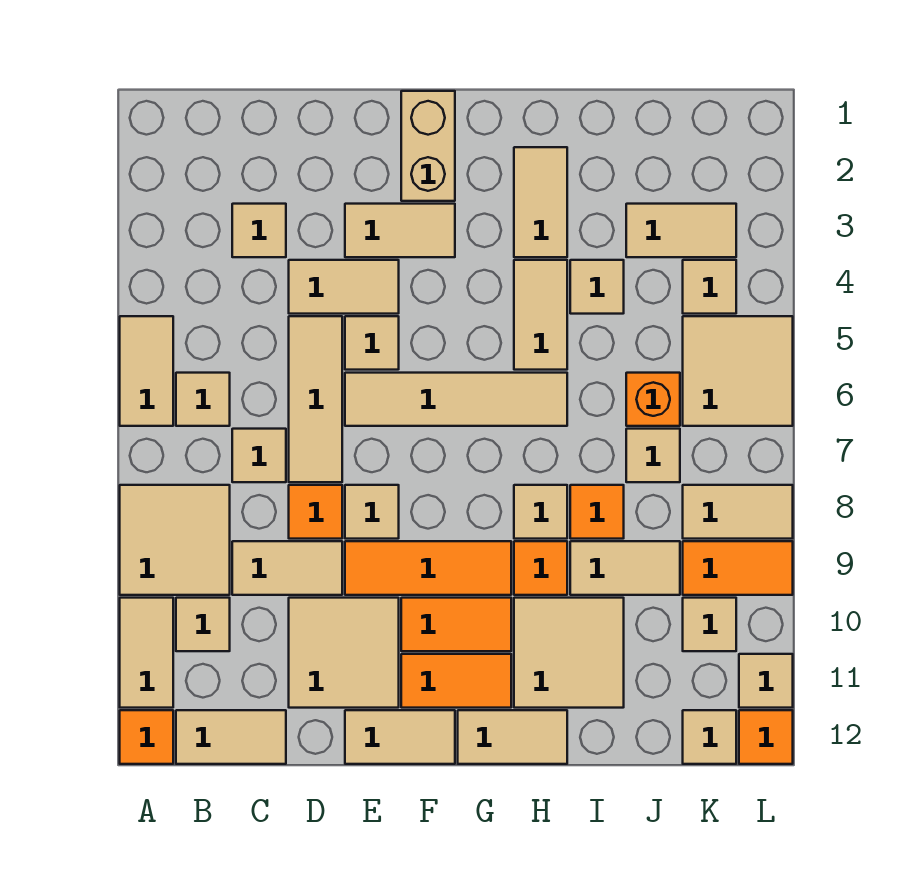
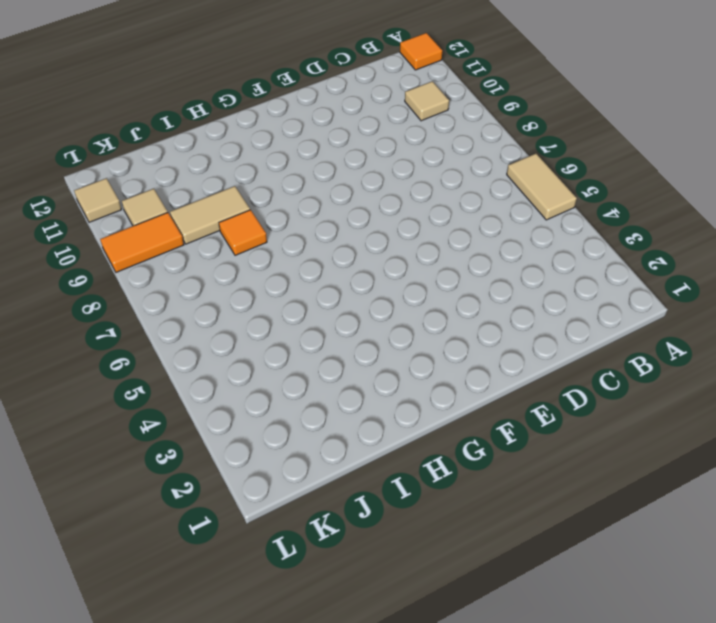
none -> tan tile A8:B9 level 1
none -> tan tile A10:A11 level 1
none -> tan tile B6 level 1
none -> tan tile B12:C12 level 1

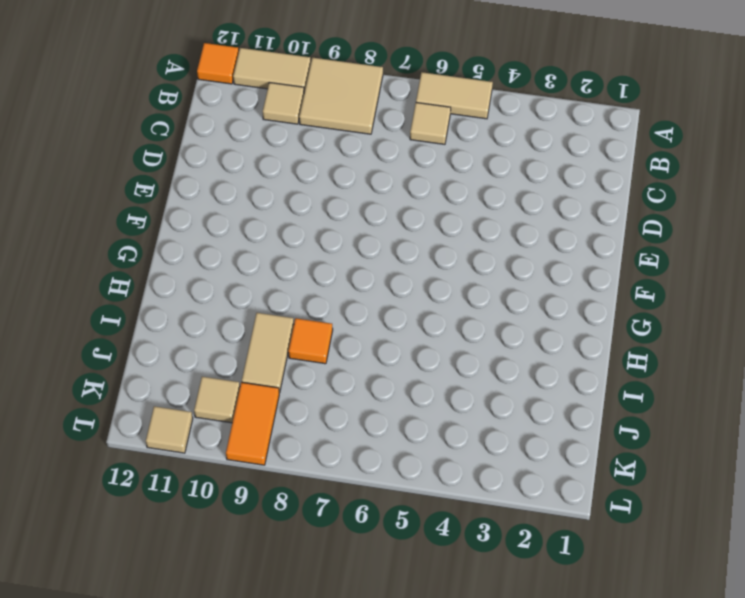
none -> tan tile B12:C12 level 1
none -> tan tile C3 level 1
none -> tan tile C7 level 1
none -> tan tile C9:D9 level 1

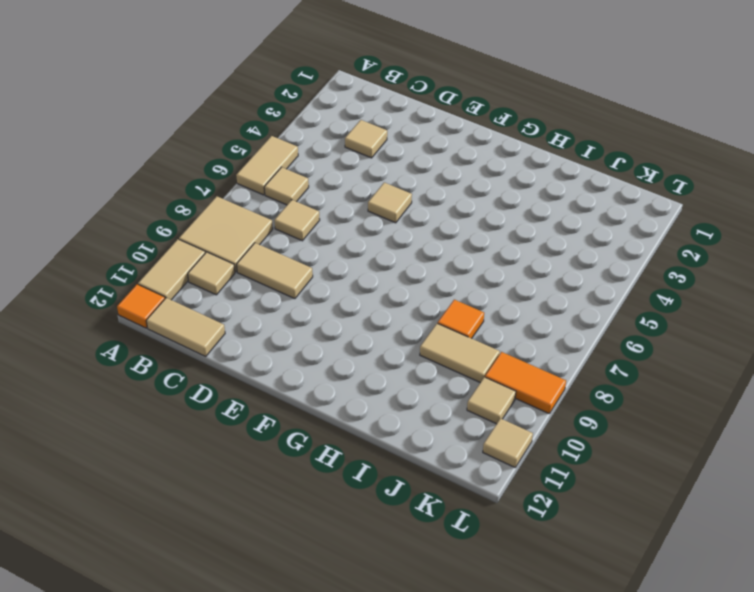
none -> tan tile D4:E4 level 1
none -> tan tile D5:D7 level 1
none -> orange tile D8 level 1
none -> tan tile D10:E11 level 1

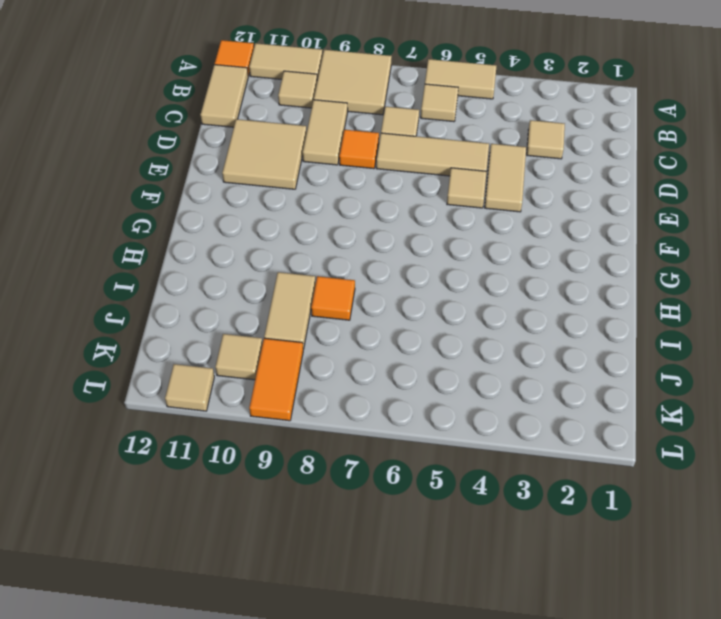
none -> tan tile E3:F3 level 1
none -> tan tile E6:H6 level 1
none -> tan tile E8 level 1
none -> orange tile E9:G9 level 1

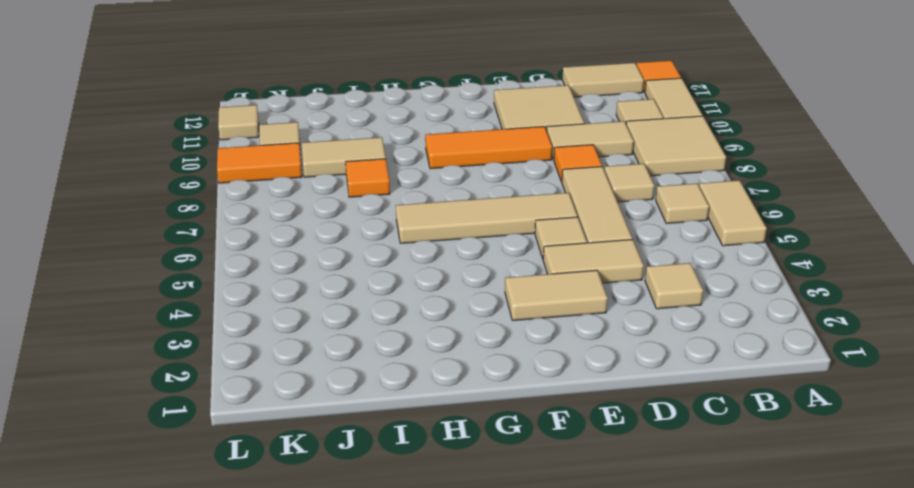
none -> tan tile E8 level 1
none -> tan tile E12:F12 level 1
none -> tan brick F1:F2 level 1
none -> orange tile F10:G10 level 1

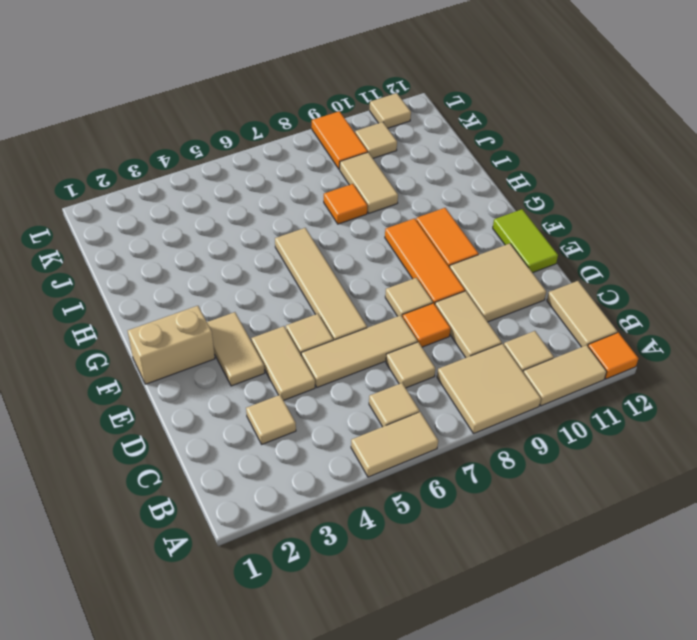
lime tile E12:F12 level 1 -> tan tile E12:F12 level 1
none -> orange tile F11:G11 level 1
none -> tan tile G12:H12 level 1
none -> tan tile H2:H3 level 1
none -> tan tile H4:H5 level 1

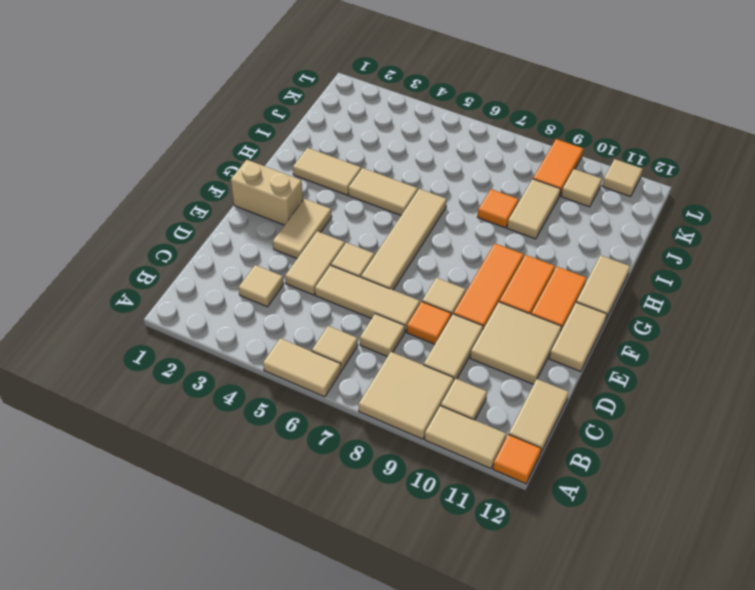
none -> tan tile H8 level 1
none -> orange tile H9 level 1
none -> tan tile H10:I11 level 1
none -> tan tile I4 level 1

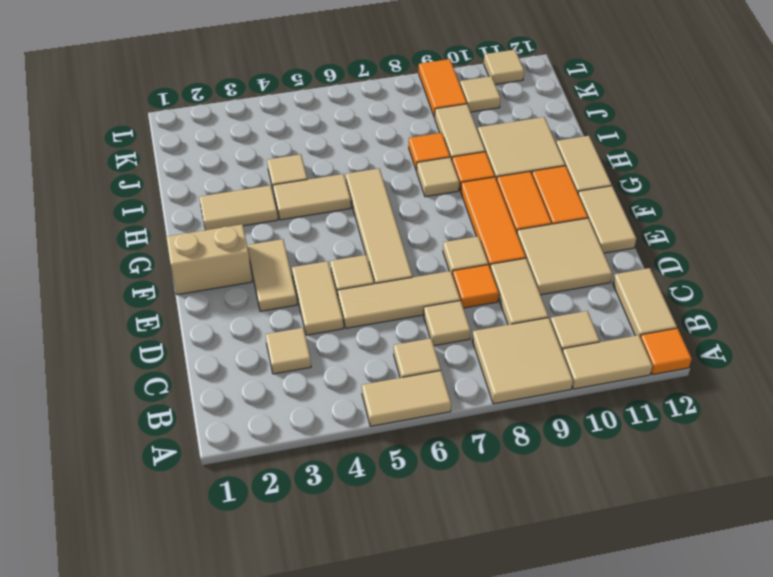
none -> tan tile J3:K3 level 1
none -> orange brick J6 level 1
none -> tan tile J7 level 1
none -> tan tile K4 level 1

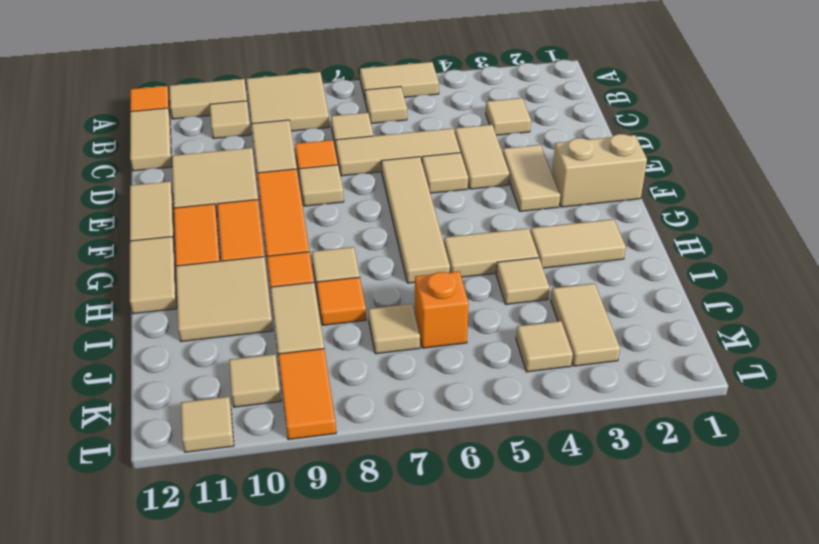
none -> tan tile K5:L6 level 1
none -> tan tile K8:L8 level 1
none -> tan tile K12 level 1
none -> orange tile L12 level 1

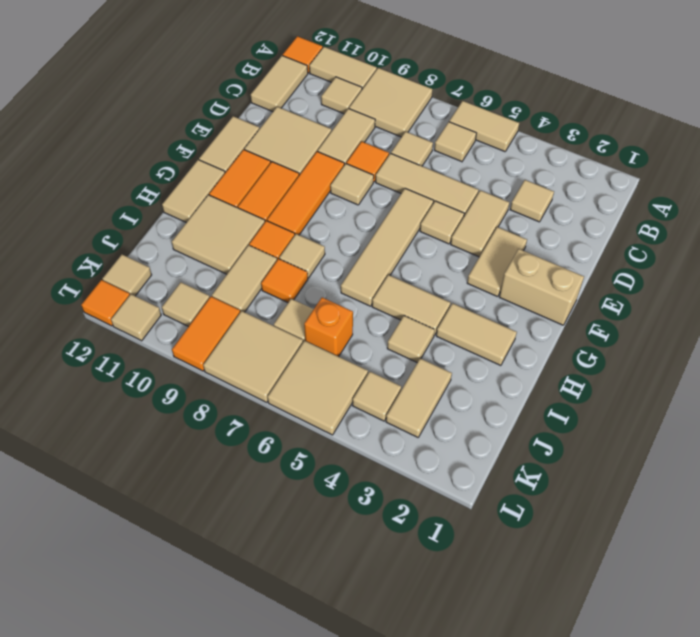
tan tile K7:L8 level 1 -> tan tile K8:L8 level 1

